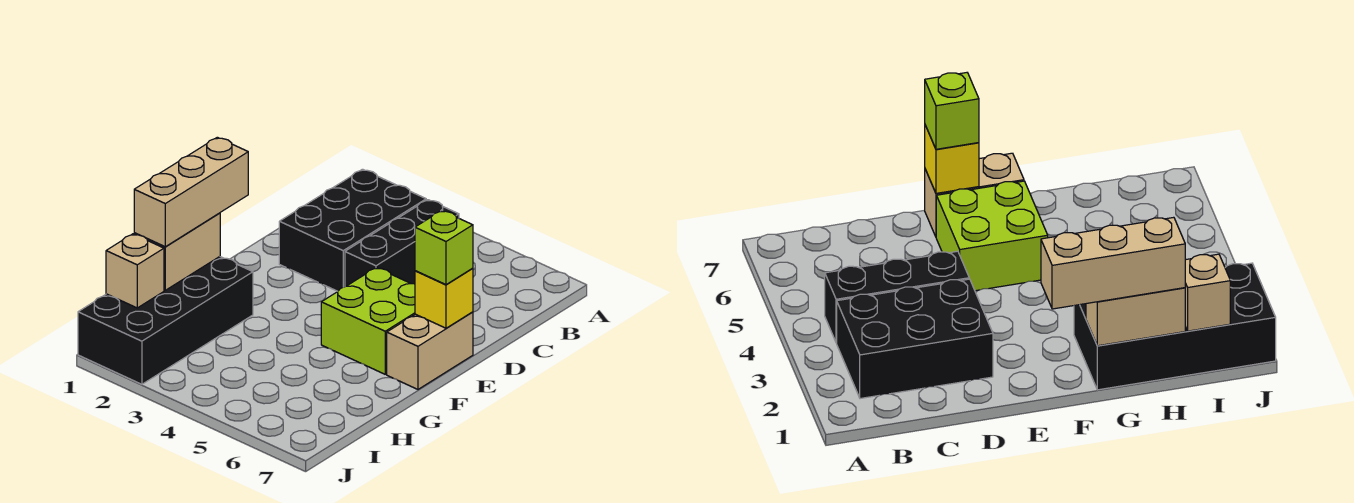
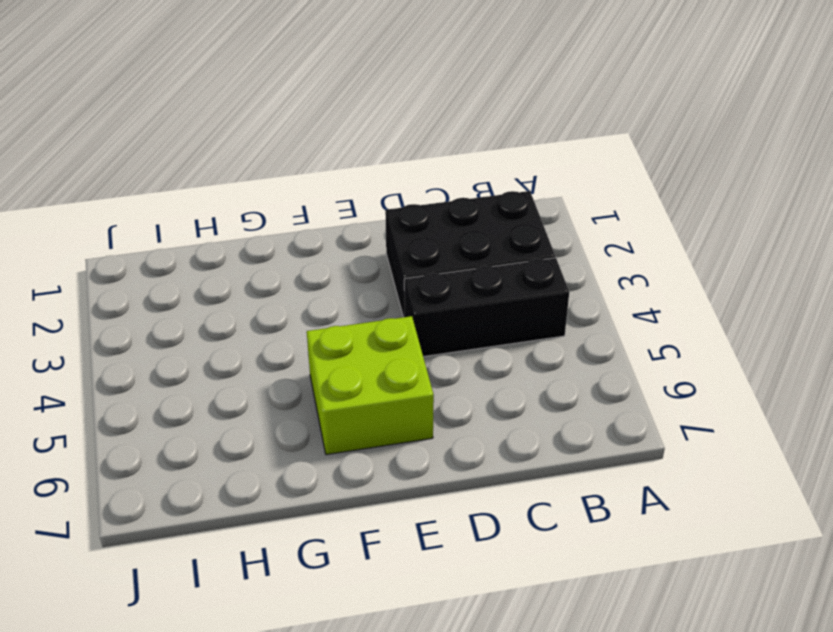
none -> tan brick E7:F7 level 1
none -> black brick G1:J2 level 1

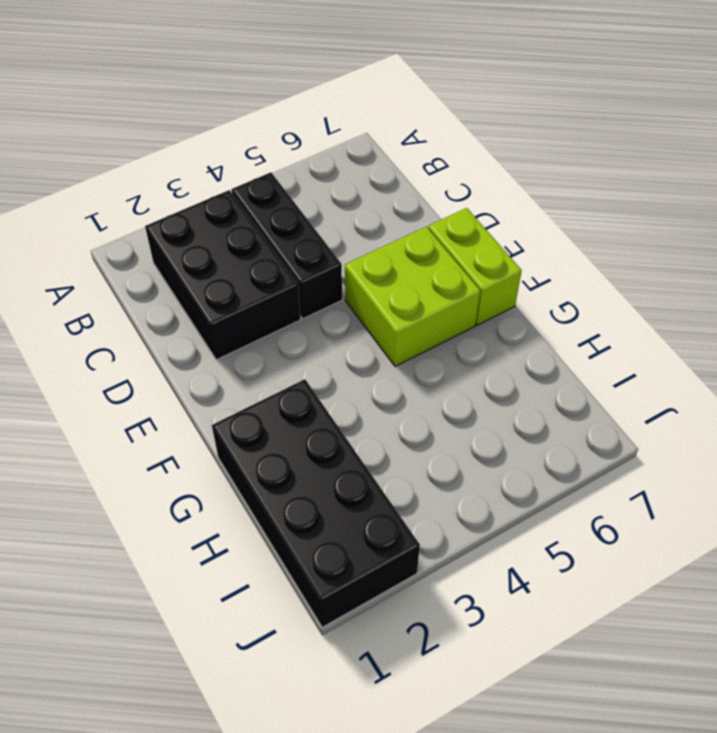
lime brick E7:F7 level 1 -> tan brick E7:F7 level 1
none -> yellow brick E7 level 2
none -> tan brick G1:H1 level 2

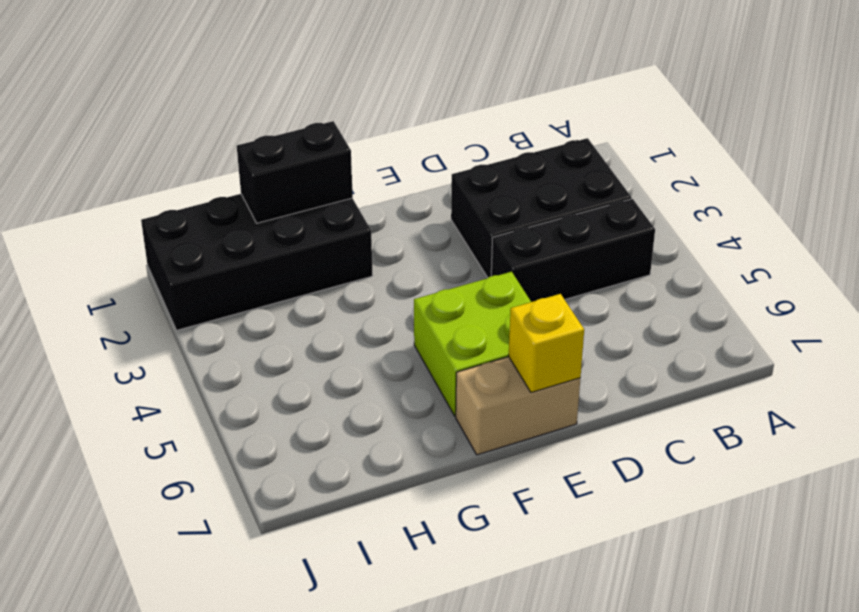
black brick G1:H1 level 2 -> tan brick G1:H1 level 2
none -> tan brick I1 level 2
none -> lime brick E7 level 3

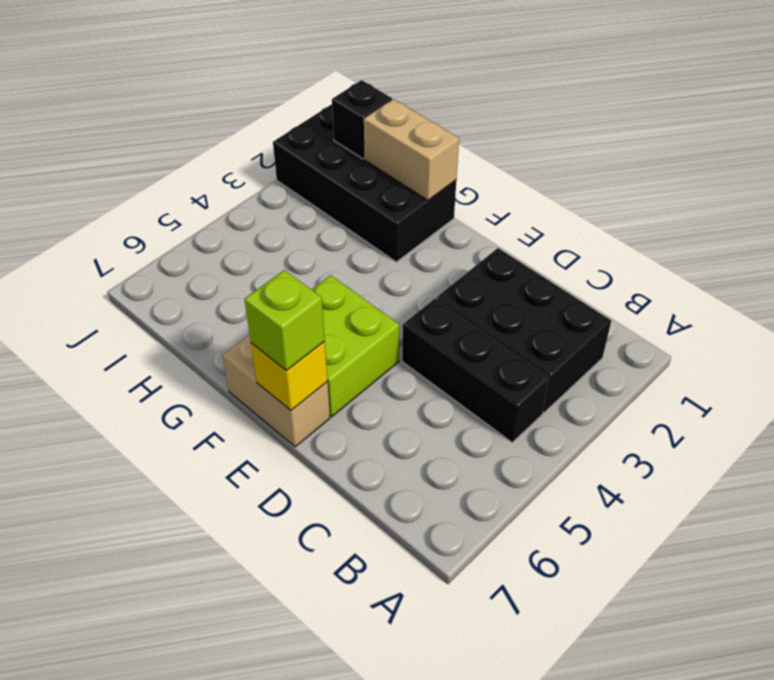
black brick I1 level 2 -> tan brick I1 level 2
none -> tan brick F1:H1 level 3

